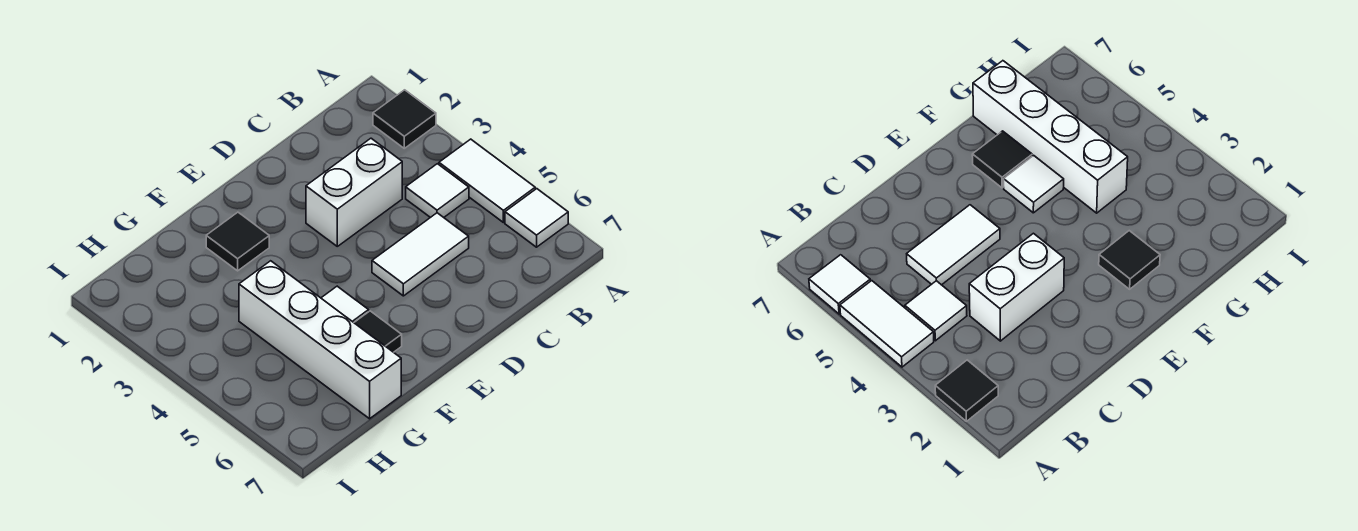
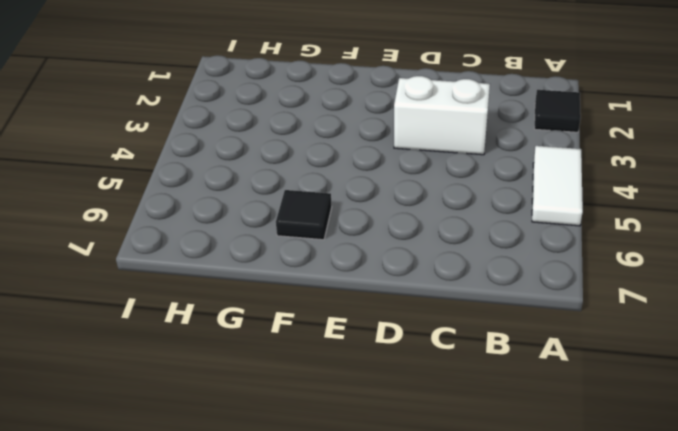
none -> white tile A6 level 1
none -> white tile B4 level 1

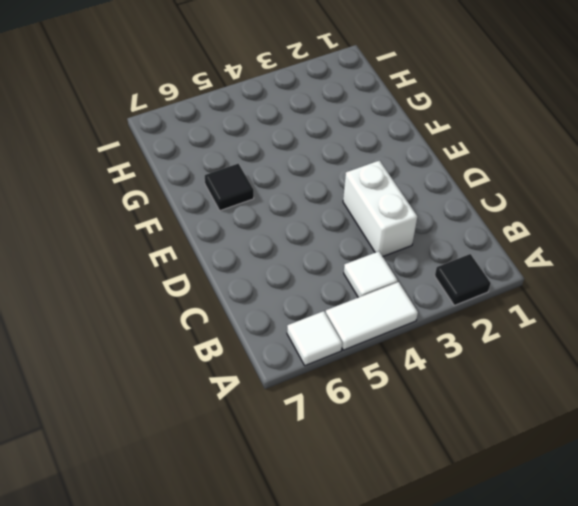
none -> white tile C5:D5 level 1
none -> black tile F2 level 1

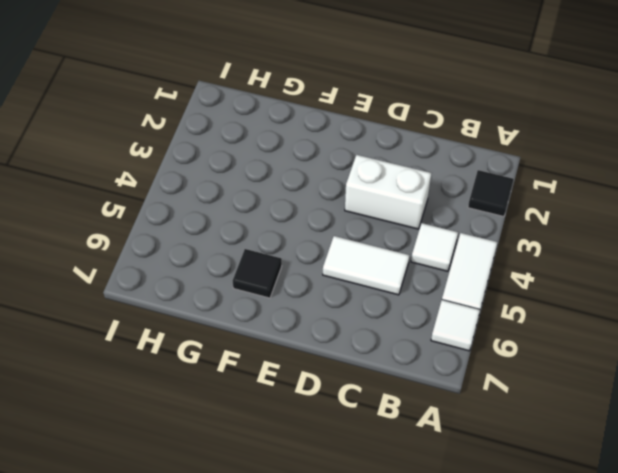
none -> black tile F2 level 1
none -> white tile F5 level 1

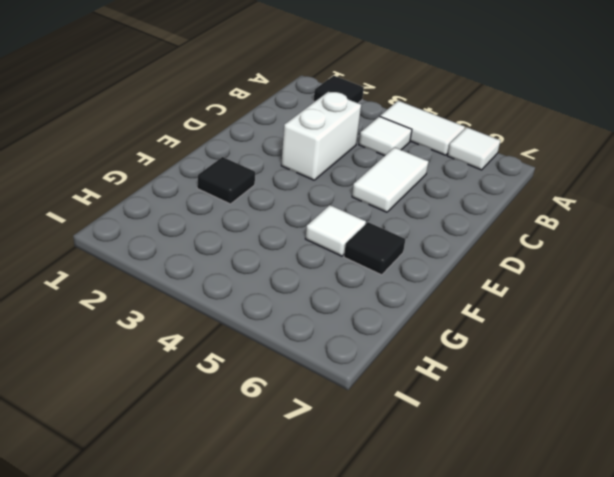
none -> white brick G4:G7 level 1

